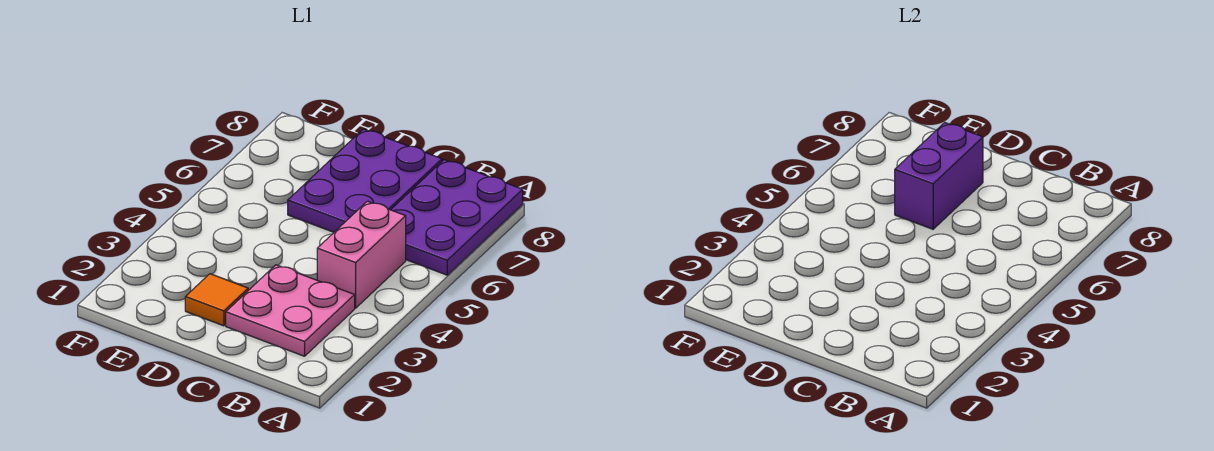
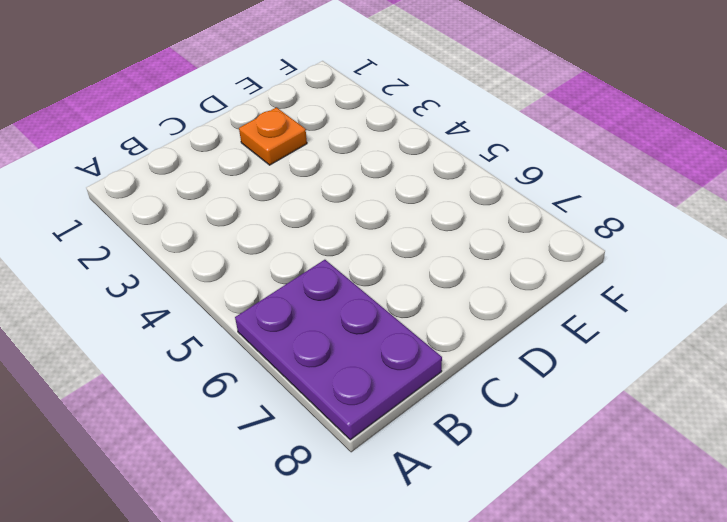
orange plate D2 level 1 -> orange tile D2 level 1
none -> pink plate B2:C3 level 1
none -> pink brick B4:B5 level 1

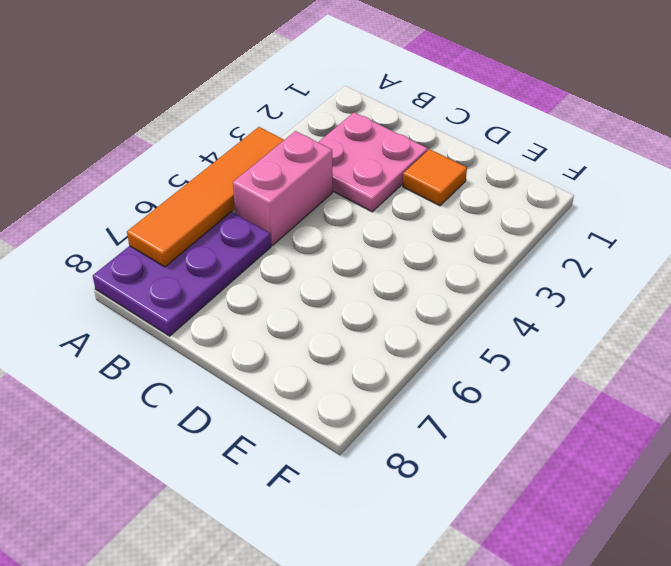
orange tile A4:A7 level 2 -> none
none -> purple plate C6:D8 level 1
none -> purple brick D6:D7 level 2

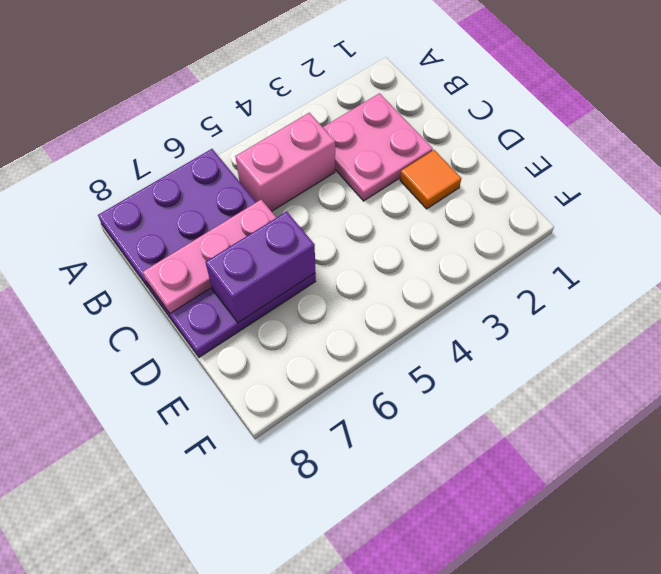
pink plate C6:C8 level 2 -> none

